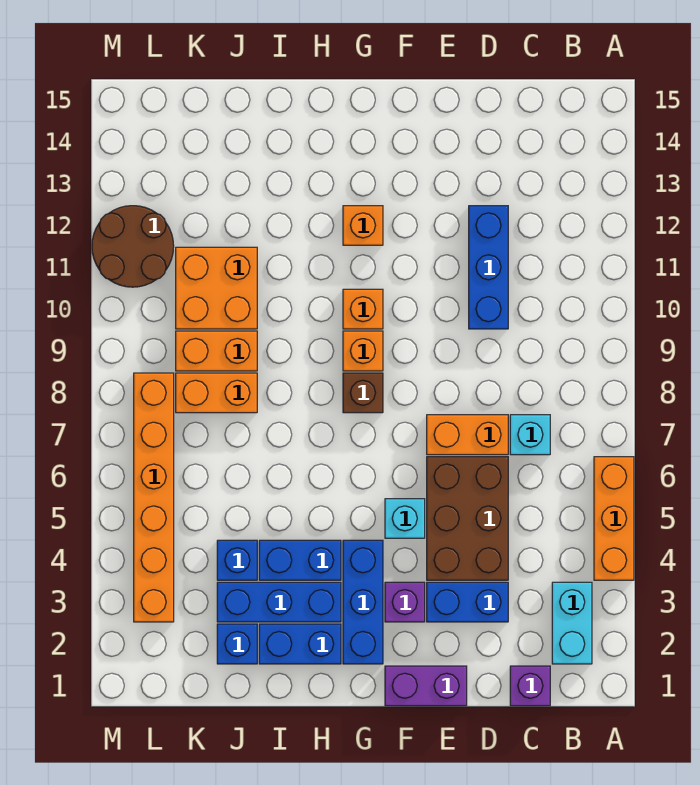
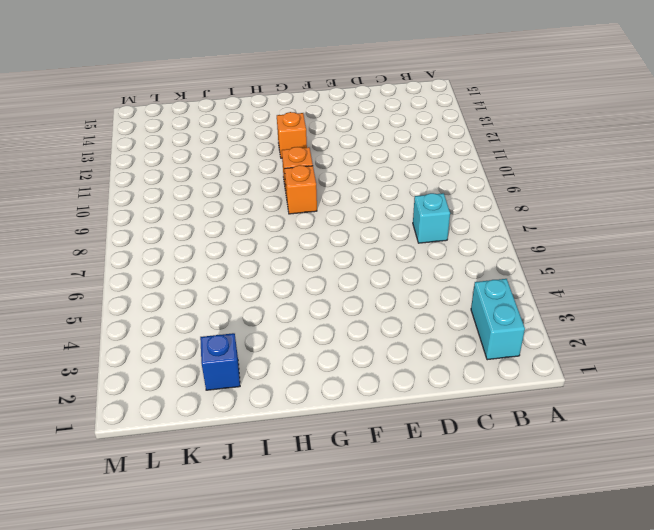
none -> orange brick A4:A6 level 1
none -> purple brick C1 level 1
none -> blue brick D3:E3 level 1

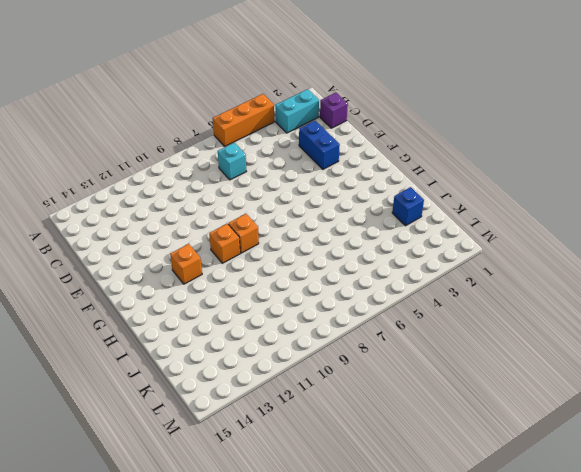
none -> brown brick D4:E6 level 1
none -> orange brick D7:E7 level 1
none -> blue brick D10:D12 level 1

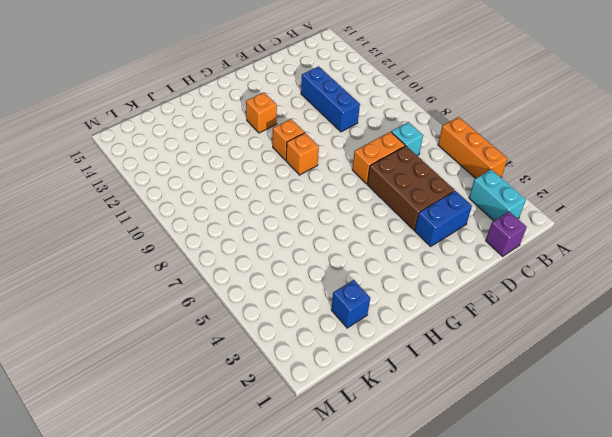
none -> purple brick E1:F1 level 1
none -> purple brick F3 level 1
none -> cyan brick F5 level 1

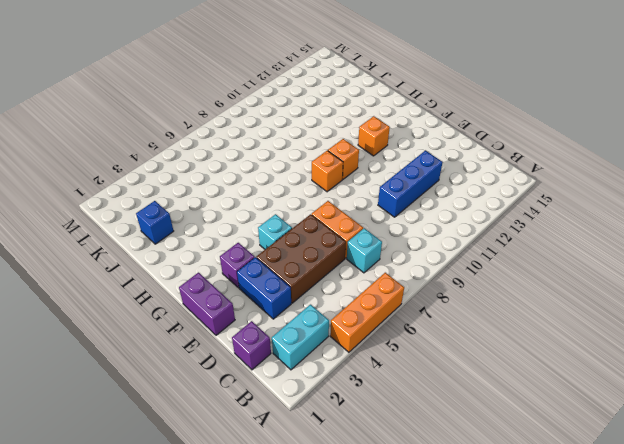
none -> blue brick G2:G4 level 1
none -> brown brick G8 level 1
none -> blue brick H2:I2 level 1

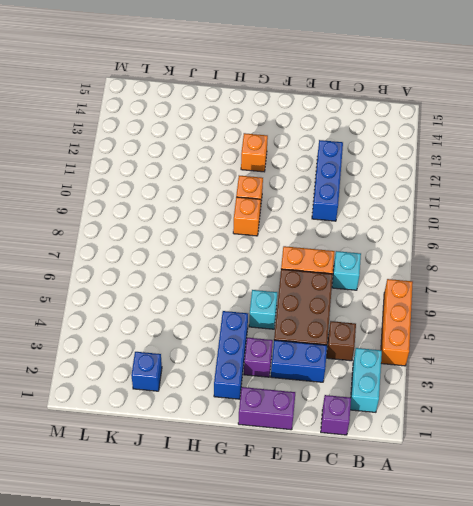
brown brick C4 level 1 -> brown brick G8 level 1
none -> blue brick H2:I2 level 1
none -> blue brick H3:J3 level 1
none -> blue brick H4:I4 level 1

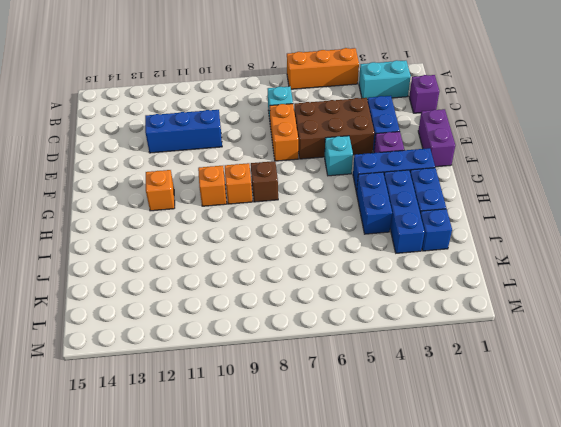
none -> blue brick J4 level 1
none -> orange brick J8:K8 level 1
none -> orange brick J9:K9 level 1

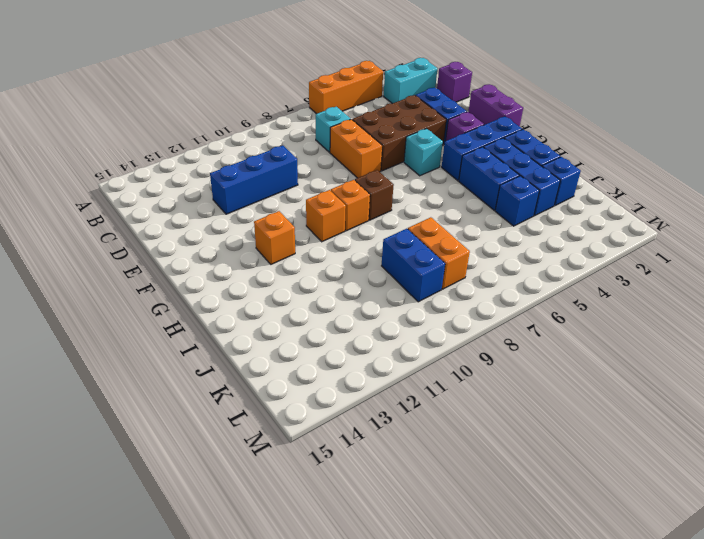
blue brick J9:K9 level 1 -> orange brick J9:K9 level 1
none -> orange brick J10:K11 level 1
none -> orange brick L3:L8 level 1
none -> brown round brick L11:M12 level 1

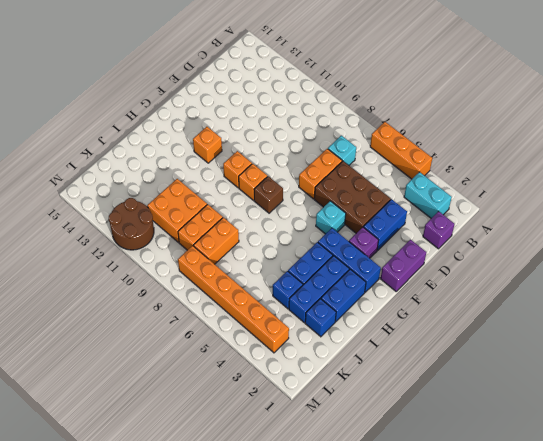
none -> blue brick D10:D12 level 1

